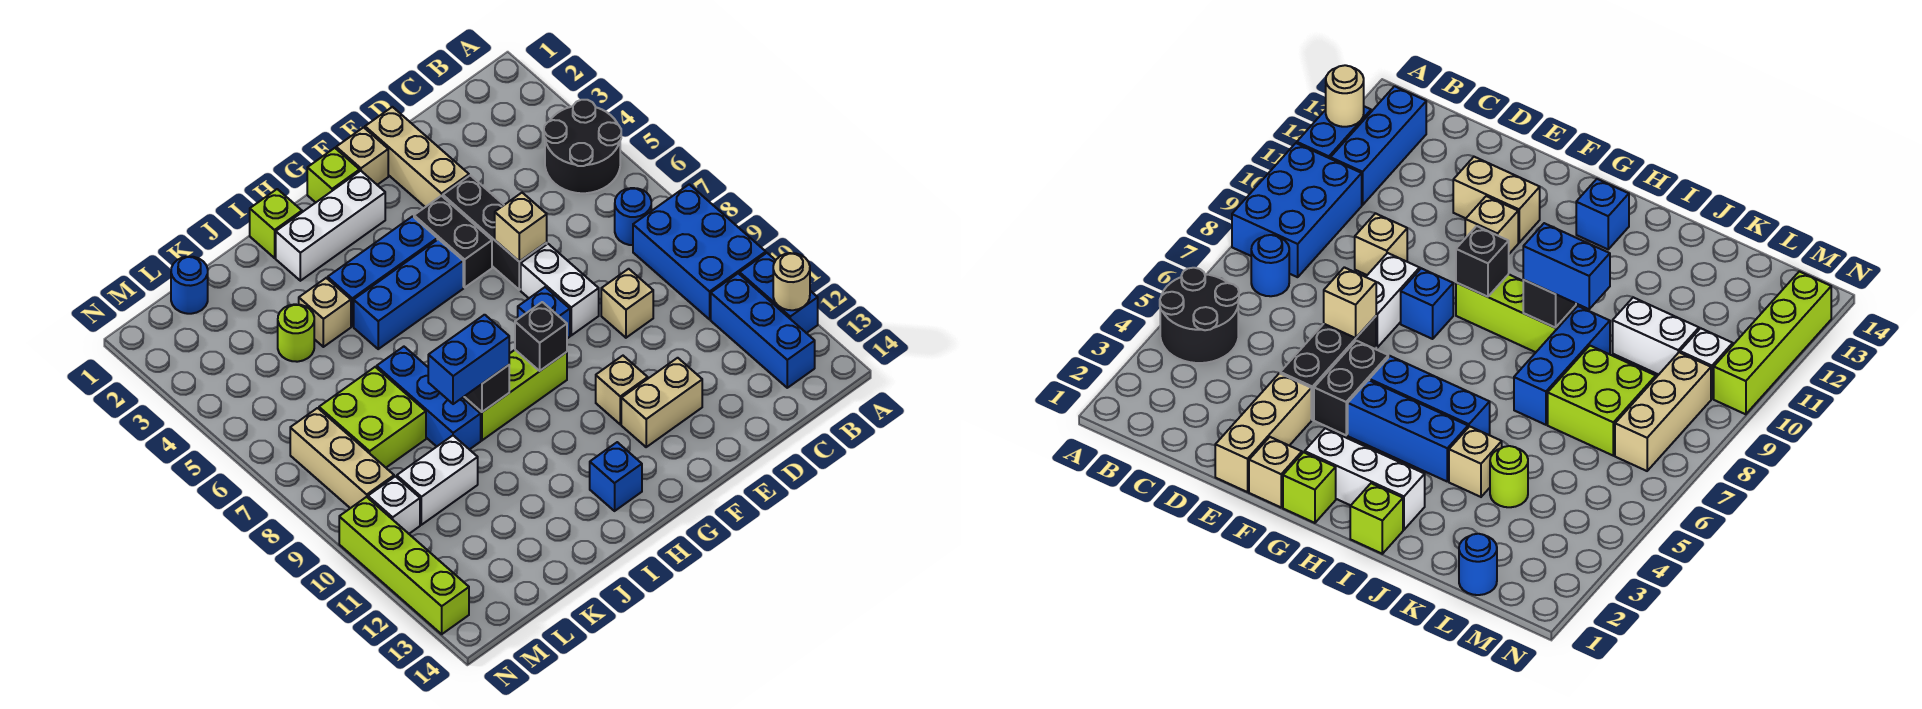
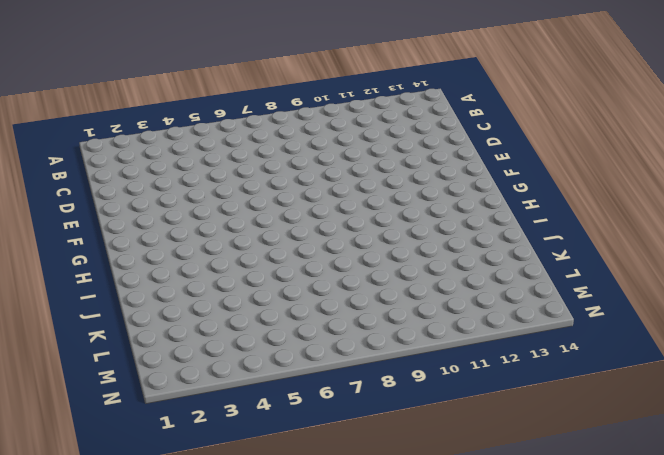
none -> black round brick A4:B5 level 1
none -> blue brick A8:B10 level 1
none -> blue brick A11:A12 level 1
none -> blue round brick B7 level 1

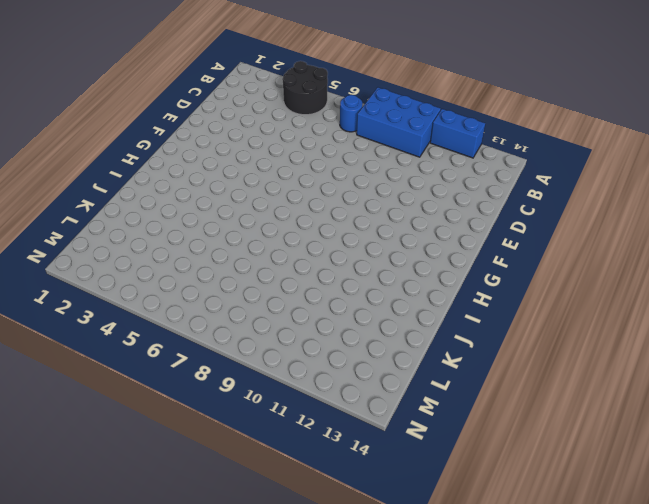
none -> blue brick B11:B13 level 1
none -> tan brick D9 level 1
none -> tan brick E1:E3 level 1
none -> black brick E4:E6 level 1

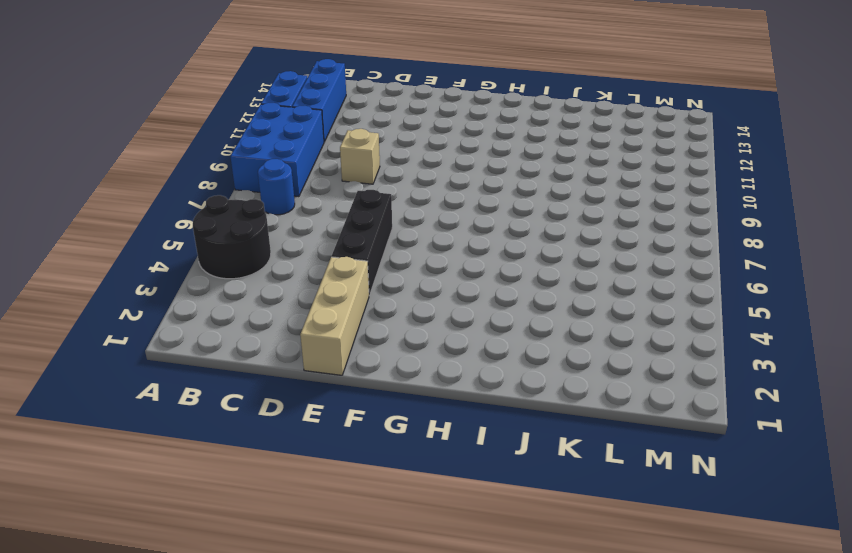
none -> white brick E7:E8 level 1
none -> tan brick E12:F12 level 1
none -> tan brick F1 level 1
none -> black brick F4:F5 level 1

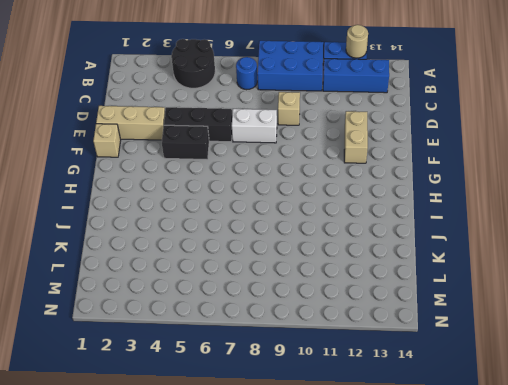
none -> blue brick F8 level 1
none -> tan brick F11 level 1
none -> lime brick G1 level 1
none -> white brick G2:I2 level 1

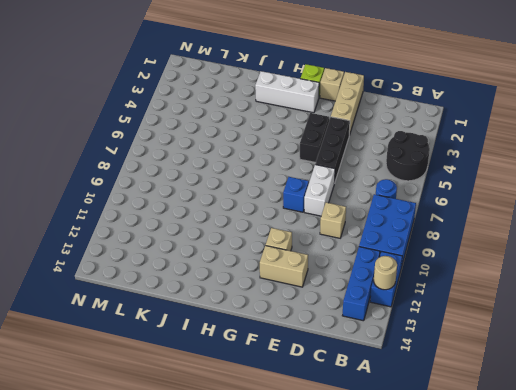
none -> blue brick G4:I4 level 1
none -> blue brick G5:I5 level 1
none -> lime brick G9:I9 level 1
none -> blue brick H13 level 1

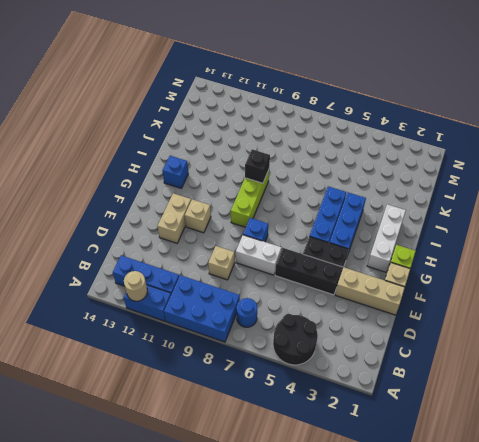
none -> lime brick I1 level 1
none -> tan brick J4 level 1
none -> blue brick J7:J9 level 1
none -> lime round brick K4 level 1

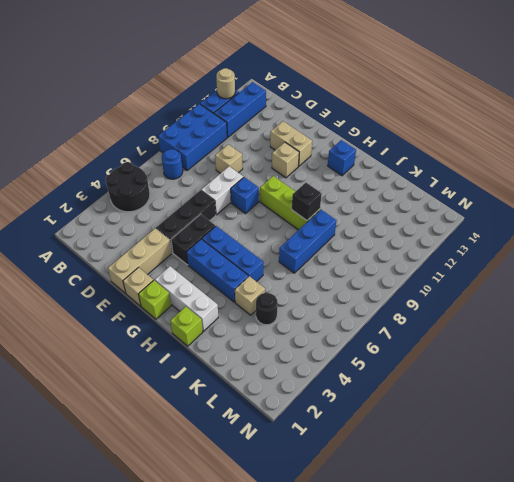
black round brick K4 level 1 -> lime round brick K4 level 1
none -> lime brick K7:L8 level 1
none -> white brick K10:L10 level 1
none -> blue round brick L1 level 1
none -> tan brick M7:M9 level 1

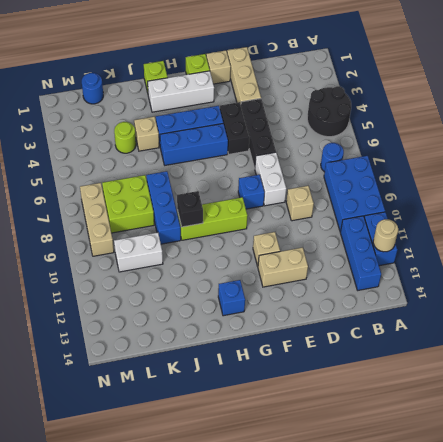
none -> white brick M10 level 1
none -> lime brick N10:N13 level 1
none -> tan brick E6 level 2
none -> black brick G9 level 2

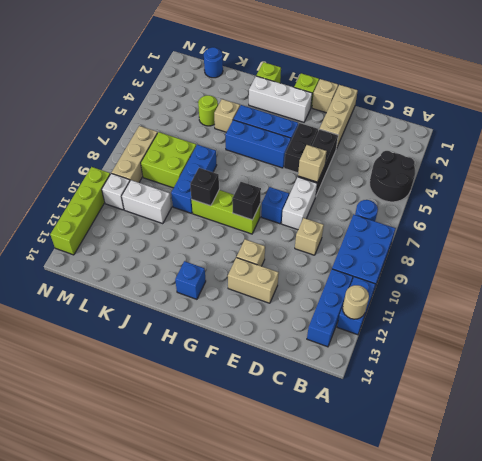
none -> blue brick I9:J9 level 3

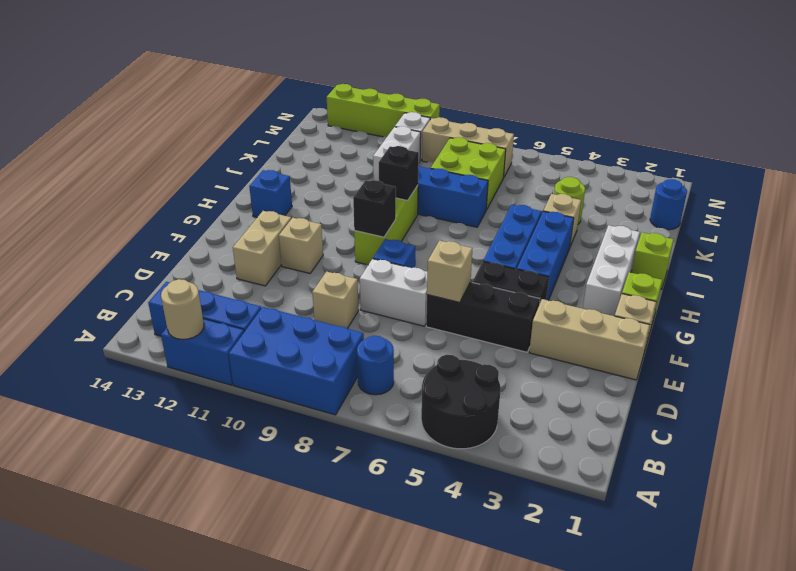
none -> blue brick I9:J9 level 3

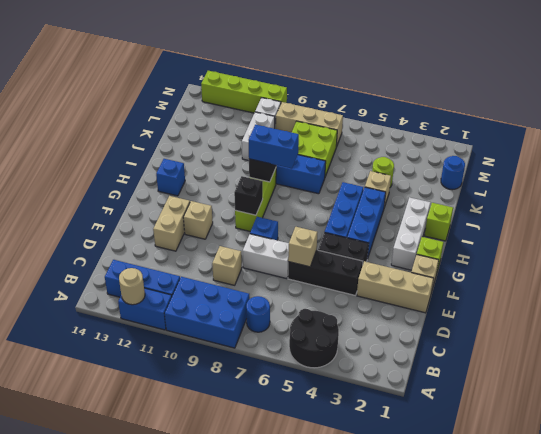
blue brick I8:I9 level 3 -> blue brick I9:J9 level 3

